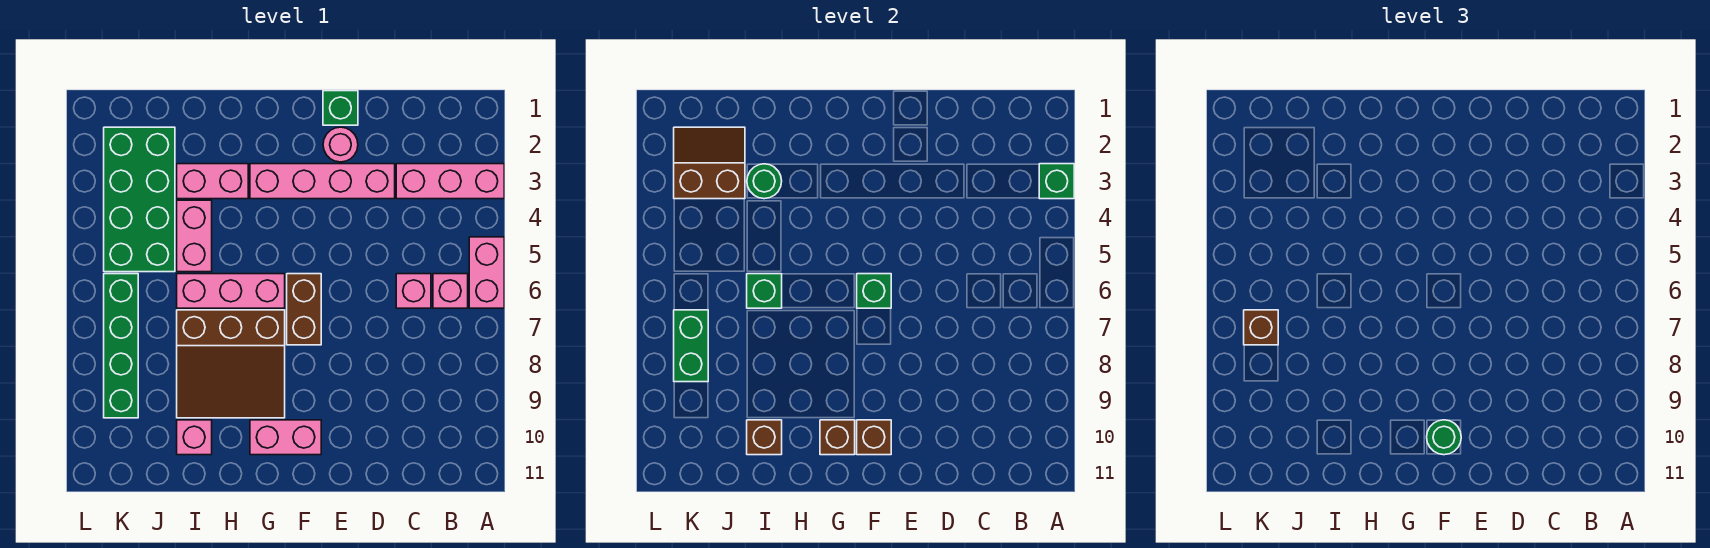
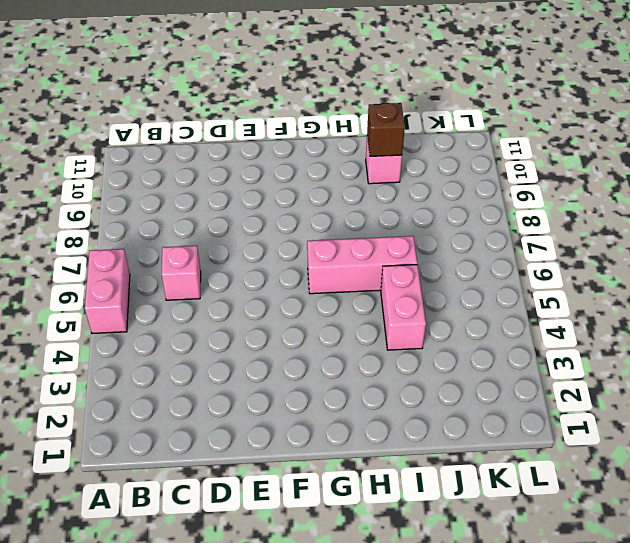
none -> pink brick A3:C3 level 1
none -> pink brick B6 level 1
none -> pink brick D3:G3 level 1

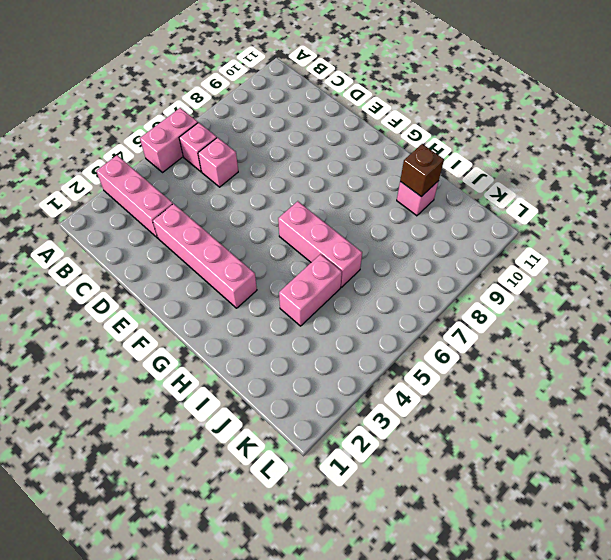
none -> green brick E1 level 1
none -> pink round brick E2 level 1
none -> brown brick F6:F7 level 1

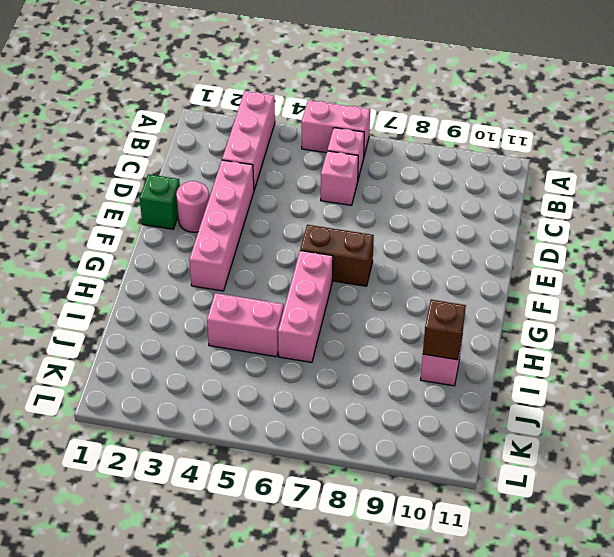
none -> pink brick F10:G10 level 1
none -> brown slope G7:I9 level 1 top 7
none -> pink brick H3:I3 level 1

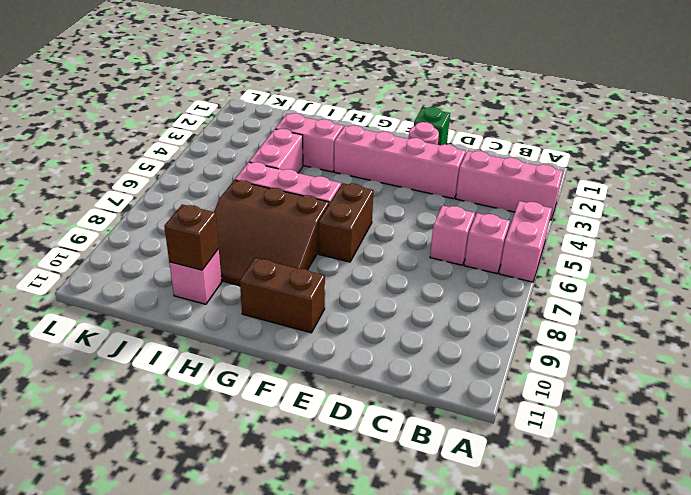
brown brick F10:G10 level 1 -> pink brick F10:G10 level 1
none -> green brick J2:K5 level 1
none -> green brick K6:K9 level 1
none -> green brick A3 level 2

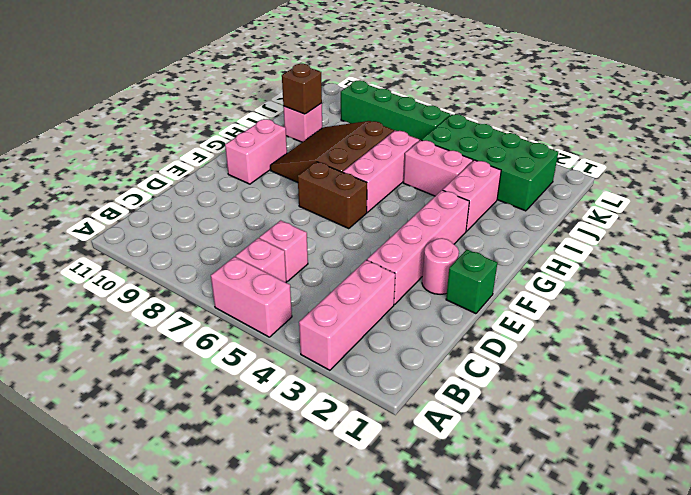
none -> green brick A3 level 2
none -> green brick F6 level 2
none -> brown brick F10 level 2

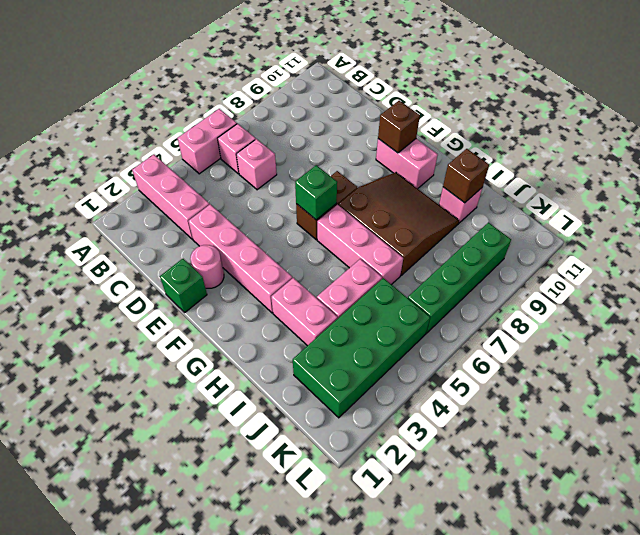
none -> green brick A3 level 2
none -> brown brick G10 level 2
none -> green round brick I3 level 2

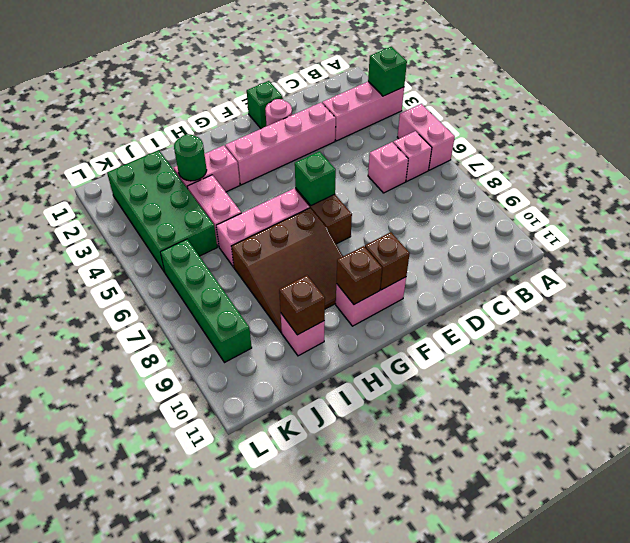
none -> green brick I6 level 2
none -> brown slope J2:K3 level 2 top 3
none -> green brick K7:K8 level 2

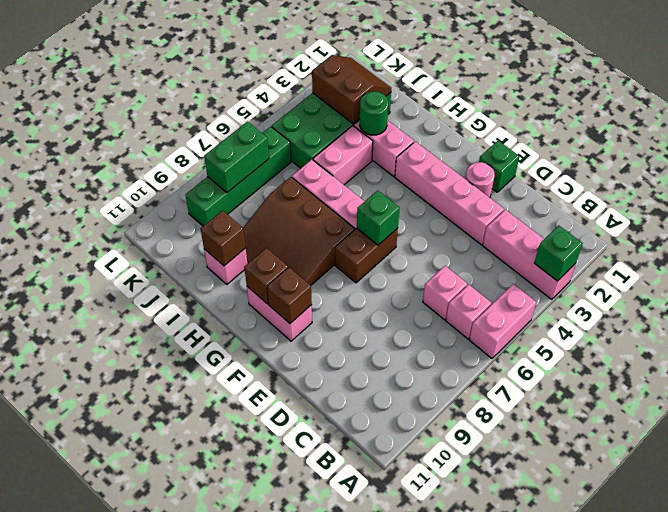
none -> green brick I6 level 2
none -> green round brick F10 level 3
none -> brown brick K7 level 3

